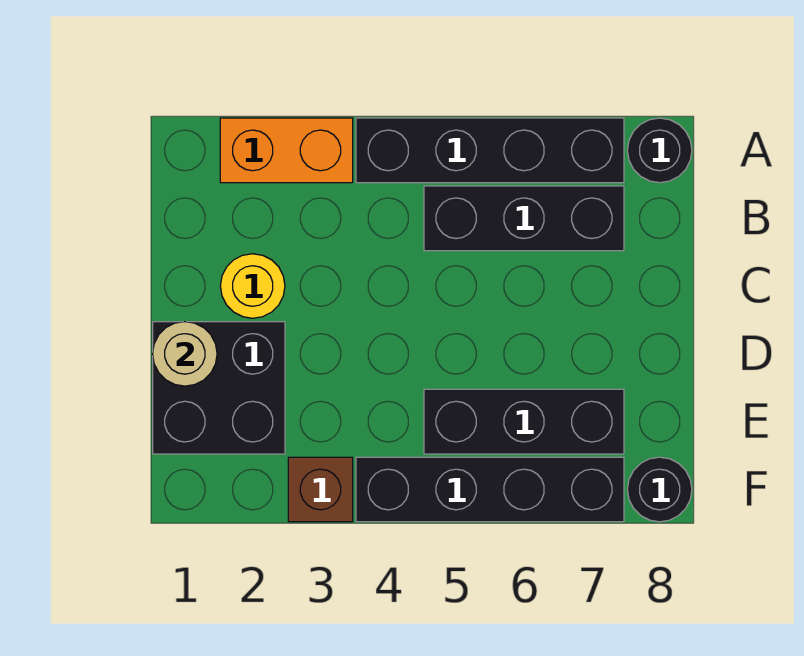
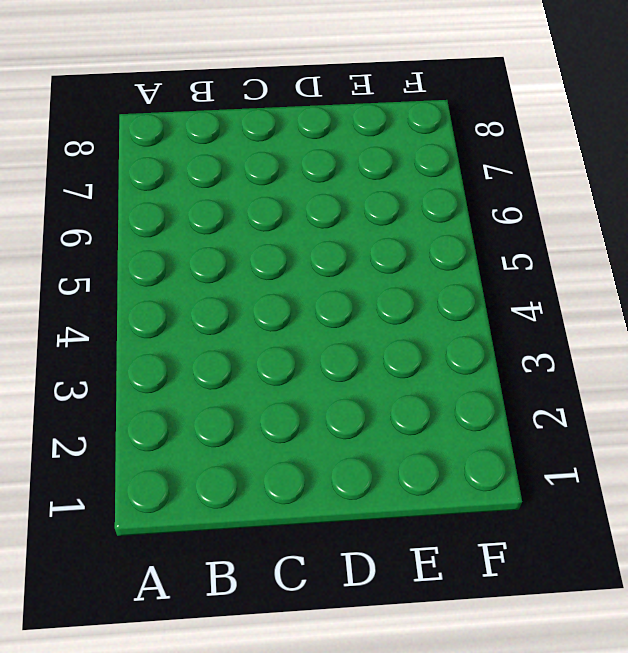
none -> orange brick A2:A3 level 1
none -> black brick A4:A7 level 1

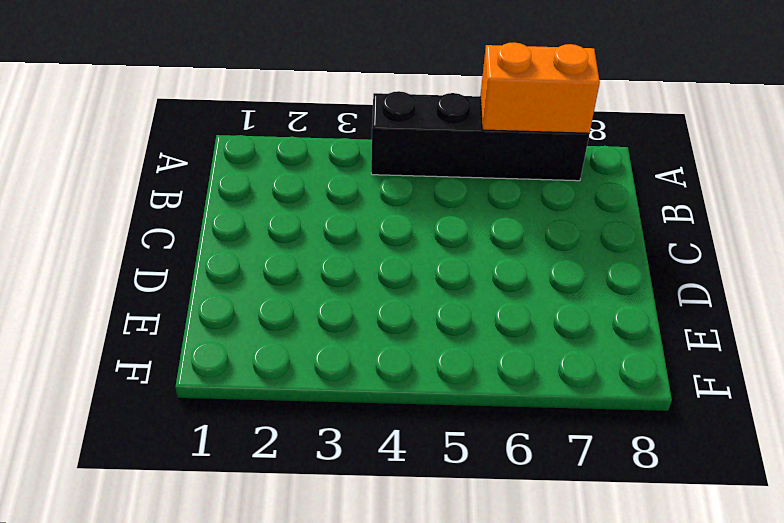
orange brick A6:A7 level 2 -> orange brick A2:A3 level 1
none -> black round brick A8 level 1
none -> black brick B5:B7 level 1

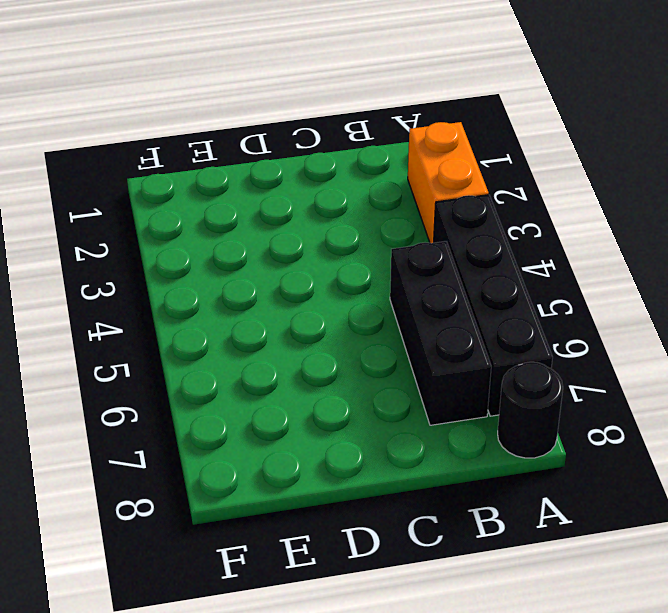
none -> yellow round brick C2 level 1
none -> black brick D1:E2 level 1

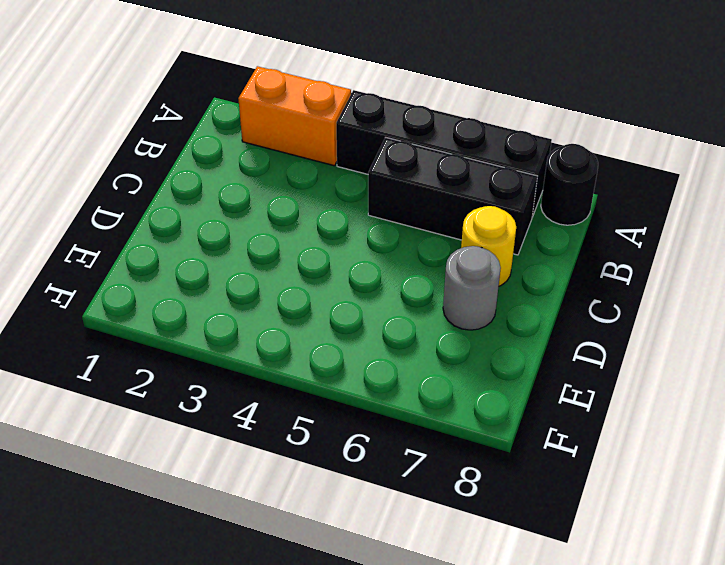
yellow round brick C7 level 1 -> yellow round brick C2 level 1
grey round brick D7 level 1 -> none
none -> black brick D1:E2 level 1
none -> black brick E5:E7 level 1

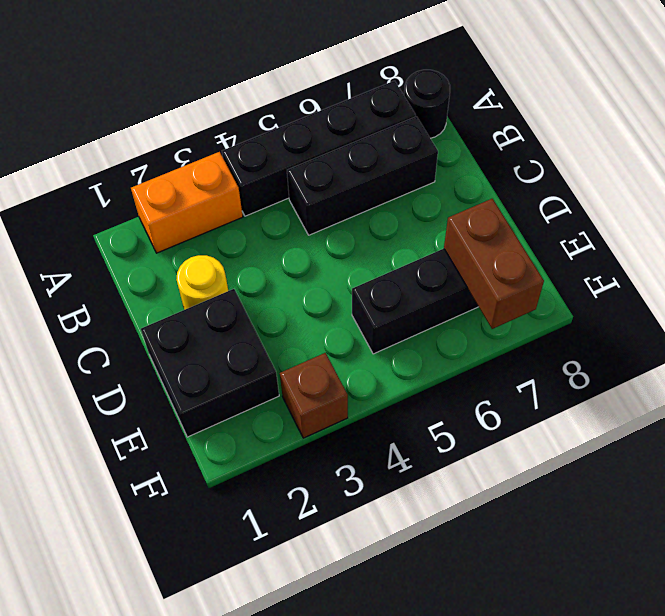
brown brick E7:F7 level 2 -> none
none -> black brick F4:F7 level 1
none -> black round brick F8 level 1

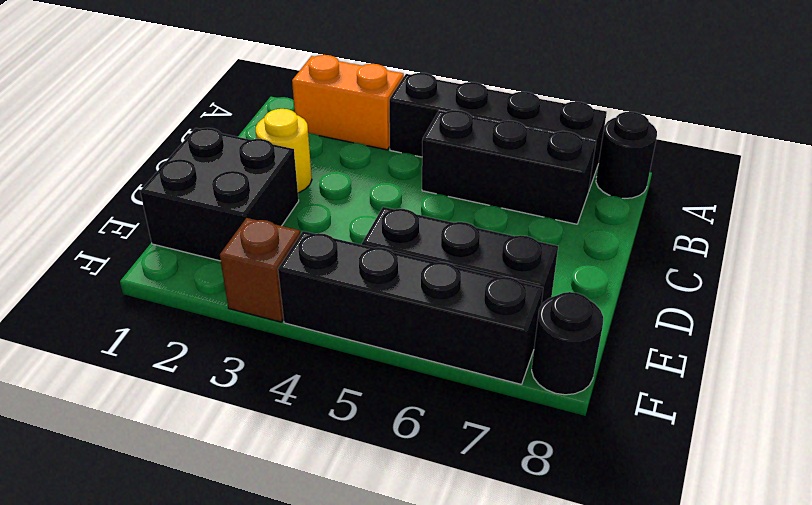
none -> tan round brick D1 level 2

